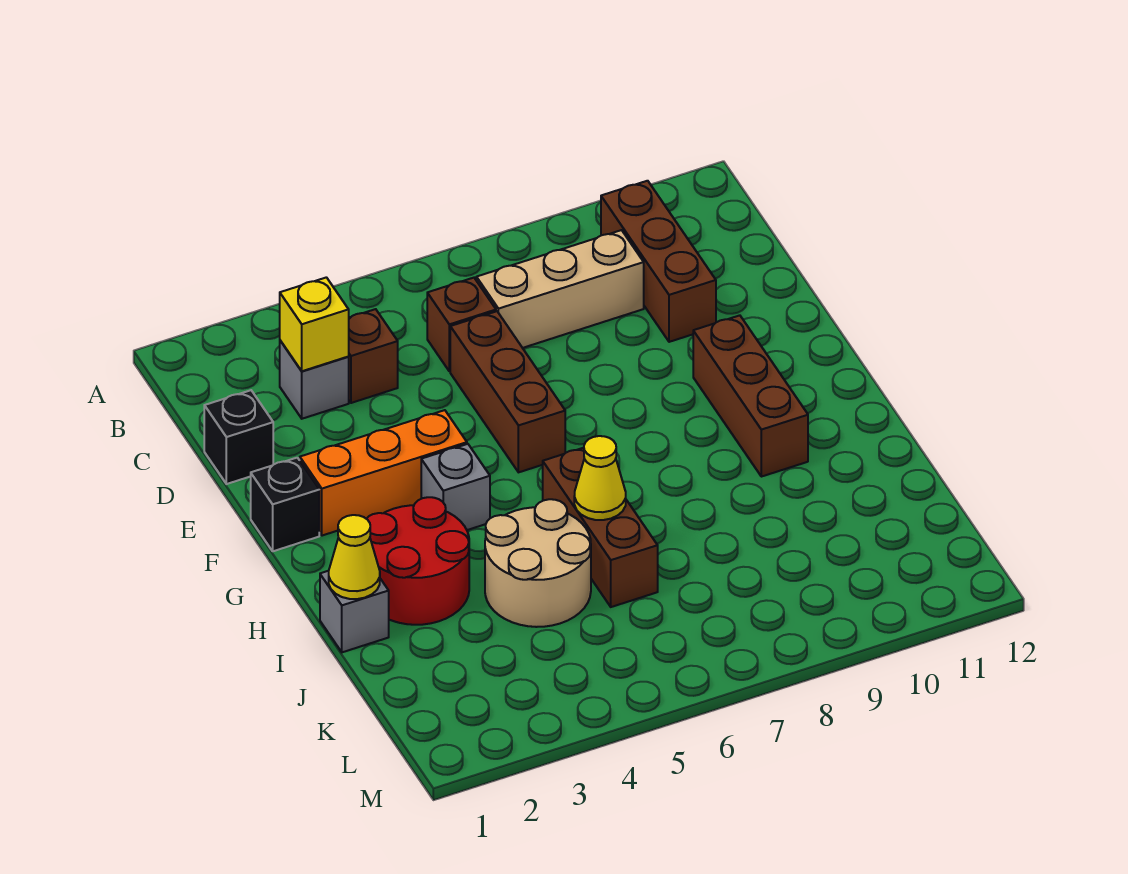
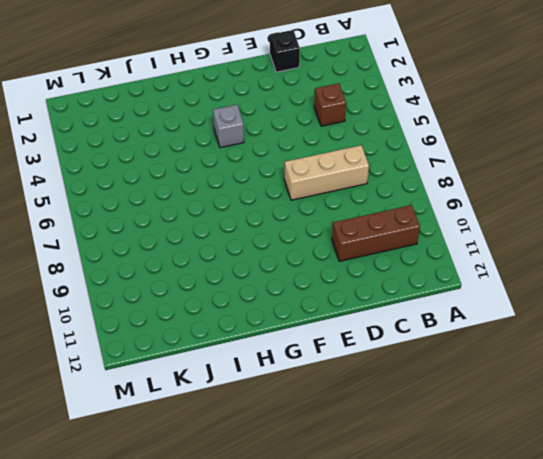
tan brick C7:E7 level 1 -> tan brick C7:C9 level 1
none -> grey brick C3 level 1
none -> brown brick C6 level 1
none -> brown brick D6:F6 level 1

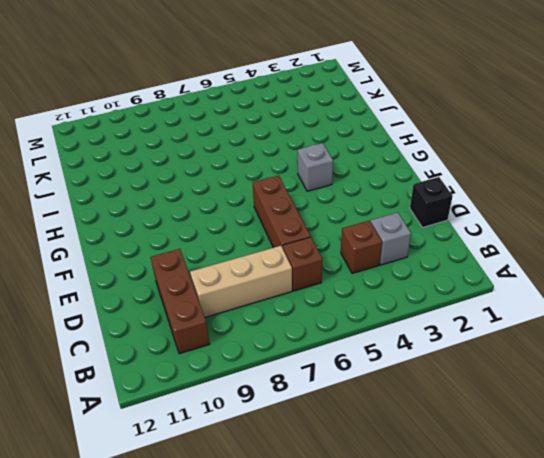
none -> black brick F1 level 1
none -> orange brick F2:F4 level 1
none -> brown brick F10:H10 level 1

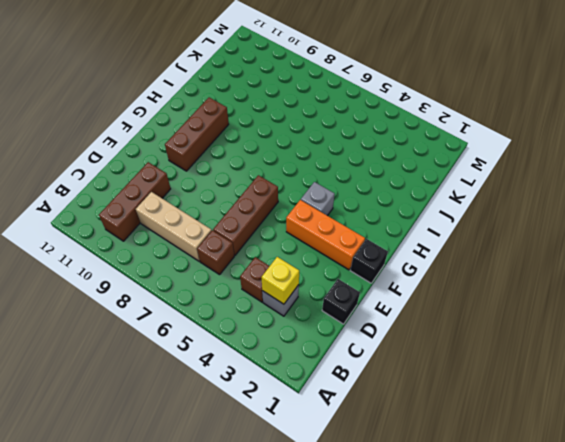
none -> red round brick H2:I3 level 1
none -> brown brick H6:J6 level 1
none -> grey brick I1 level 1

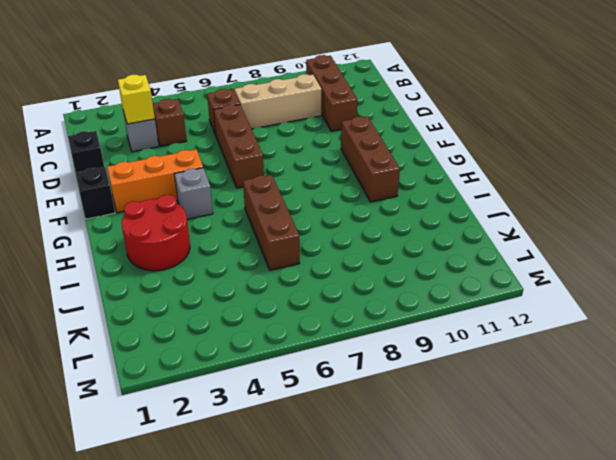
none -> grey brick I1 level 1
none -> tan round brick I4:J5 level 1
none -> yellow cone I1 level 2

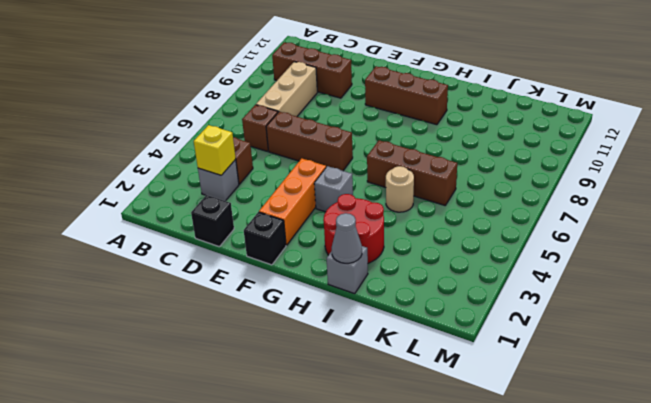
grey cone I1 level 2 -> yellow cone I1 level 2
tan round brick I5 level 1 -> tan round brick I4:J5 level 1
none -> yellow cone I6 level 2

